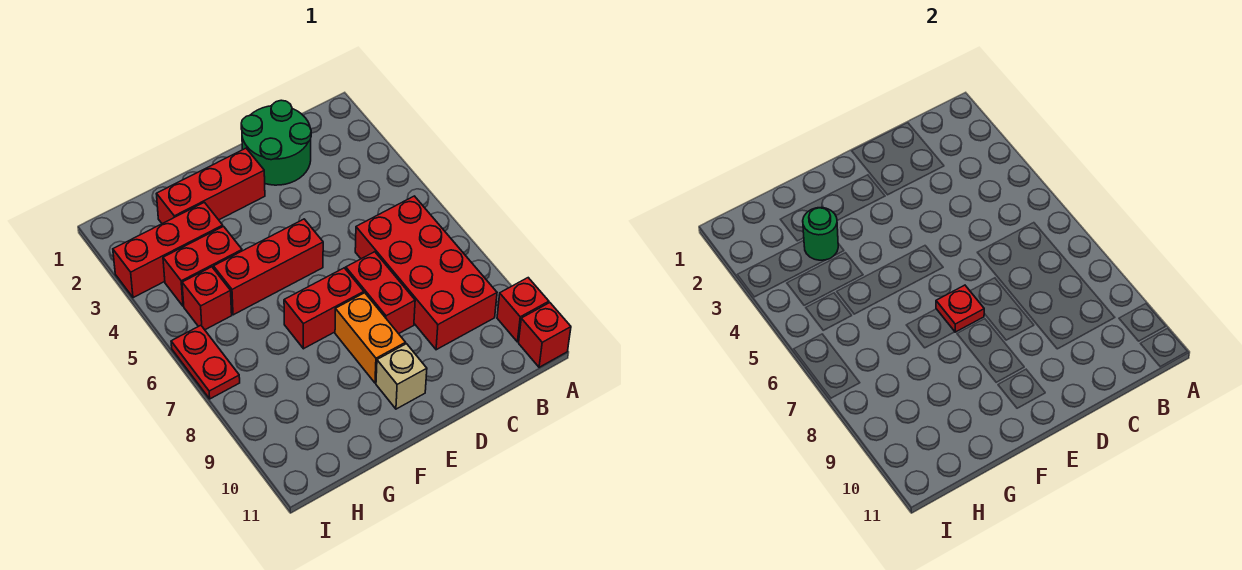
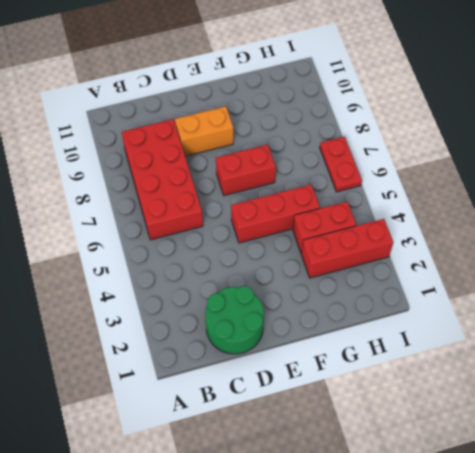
orange brick D9:E9 level 1 -> orange brick E8:E9 level 1
none -> red brick A10 level 1
none -> red brick A11 level 1
none -> red brick D7:D8 level 1

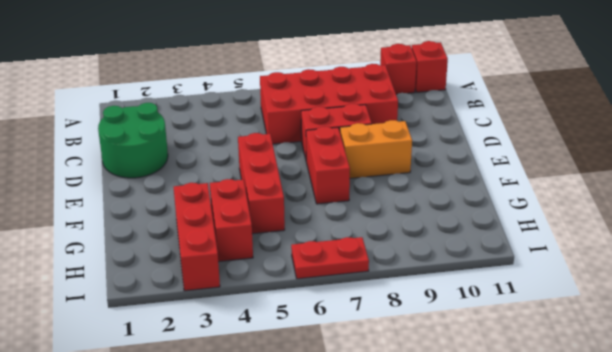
none -> red brick E2:G2 level 1
none -> tan brick E10 level 1
none -> red brick H5 level 1

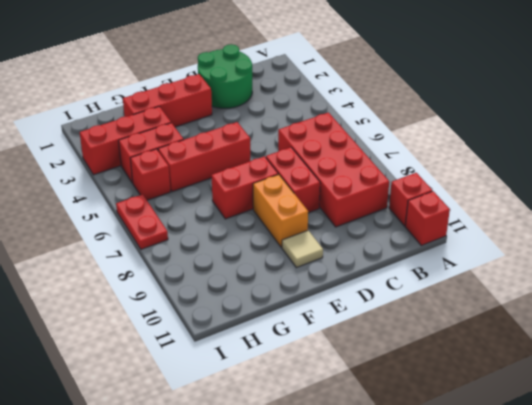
tan tile E10 level 1 -> tan brick E10 level 1
none -> red plate E7 level 2
none -> green round brick G3 level 2

